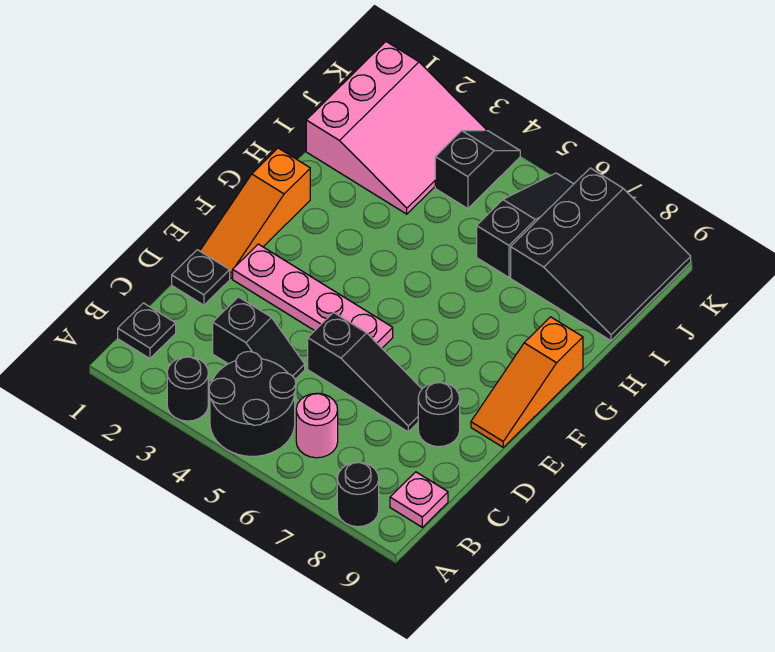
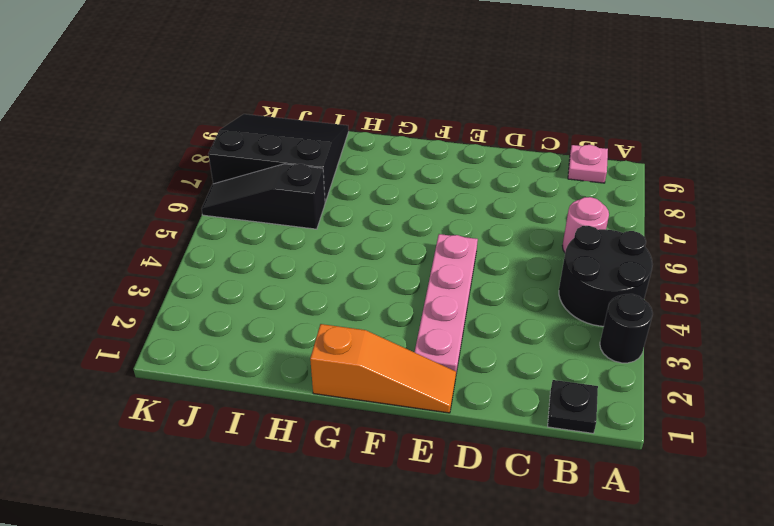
none -> black round brick A8 level 1
none -> black slope C3:C4 level 1 top 3
none -> black plate D1 level 1

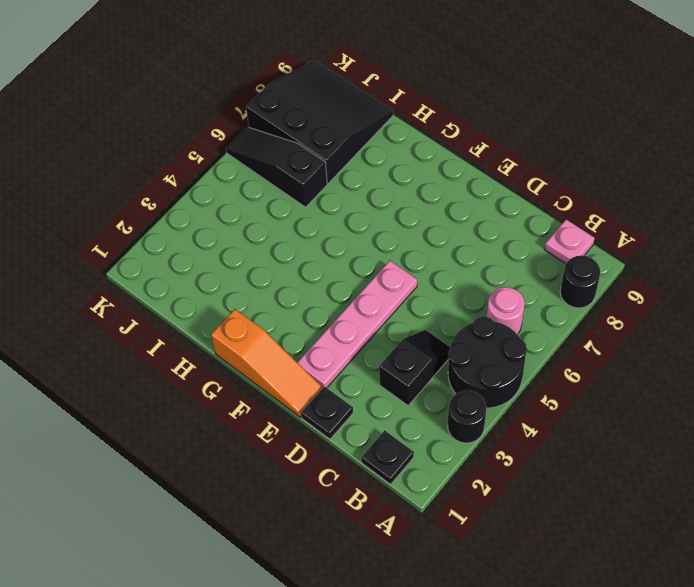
none -> black slope D5:D7 level 1 top 5
none -> black round brick D8 level 1
none -> orange slope E9:G9 level 1 top G

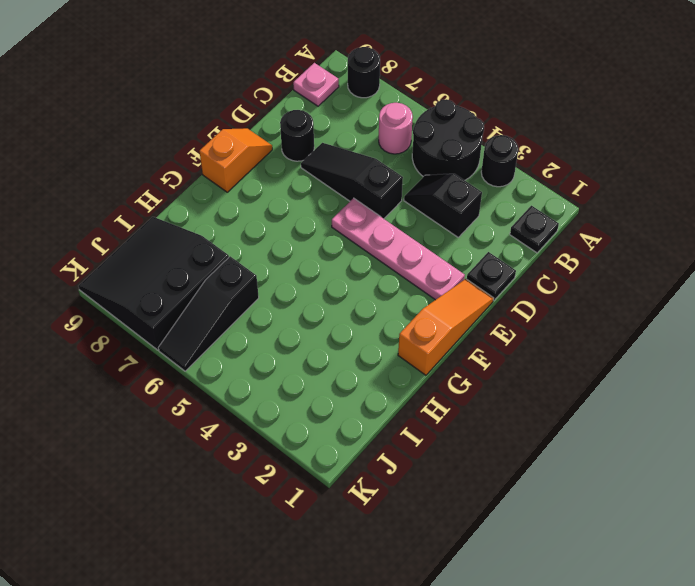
orange slope E9:F9 level 1 top F -> orange slope E9:G9 level 1 top G
none -> pink slope I1:K3 level 1 top 1
none -> black slope J4:K4 level 1 top J

